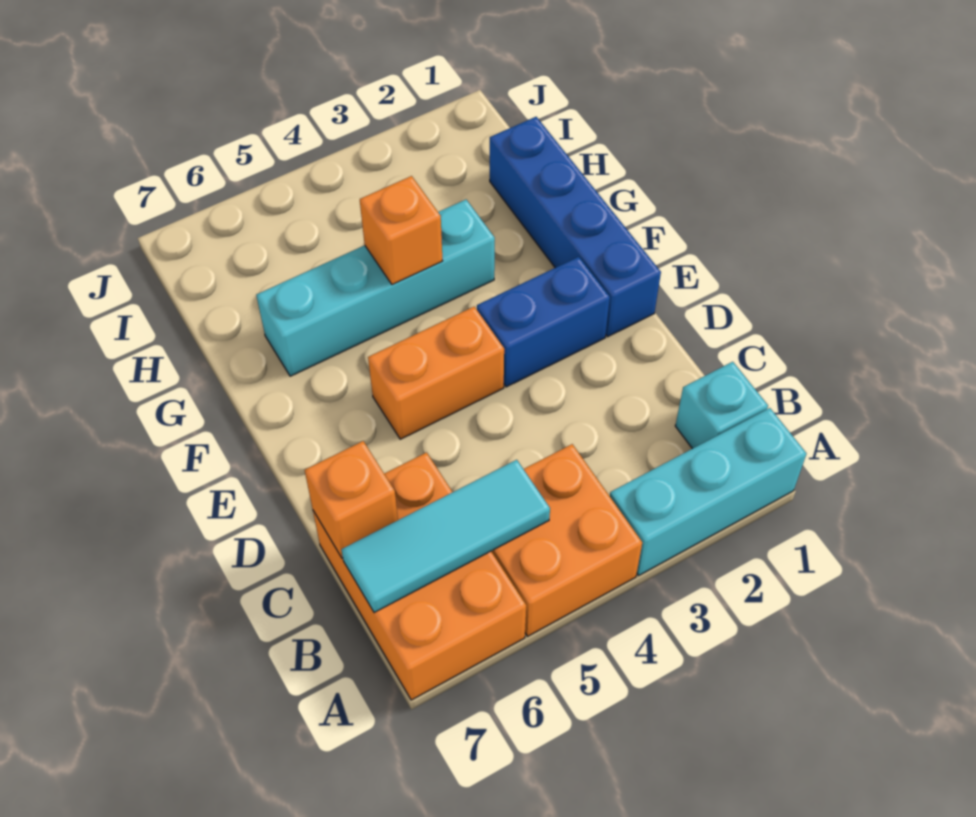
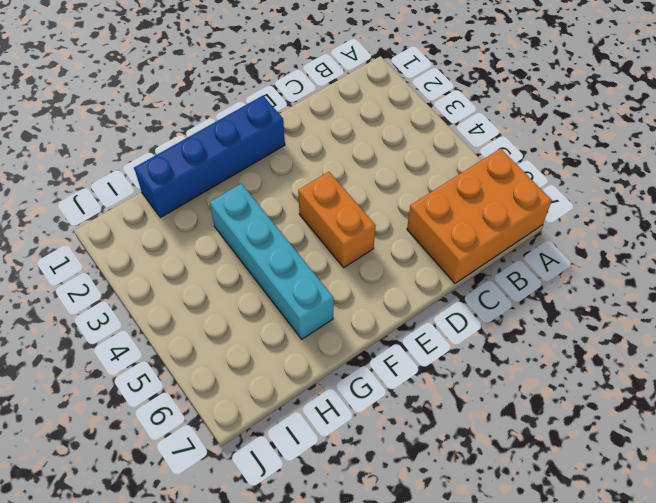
none -> cyan brick A1:A3 level 1
none -> orange brick A4:B5 level 1

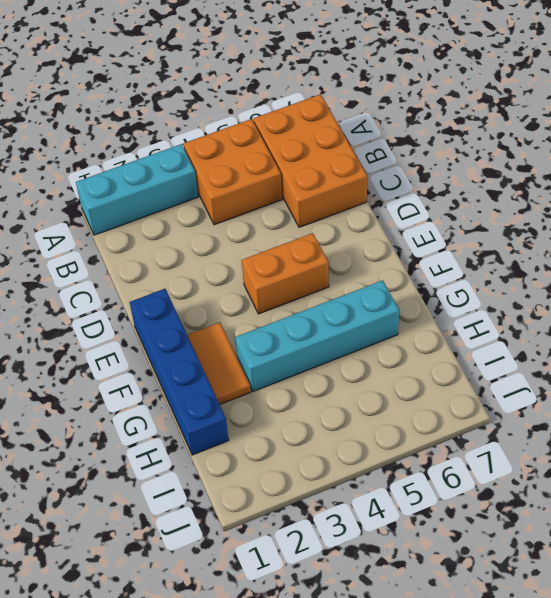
orange tile F2:G2 level 1 -> none
none -> cyan brick B1 level 1
none -> blue brick E2:E3 level 1

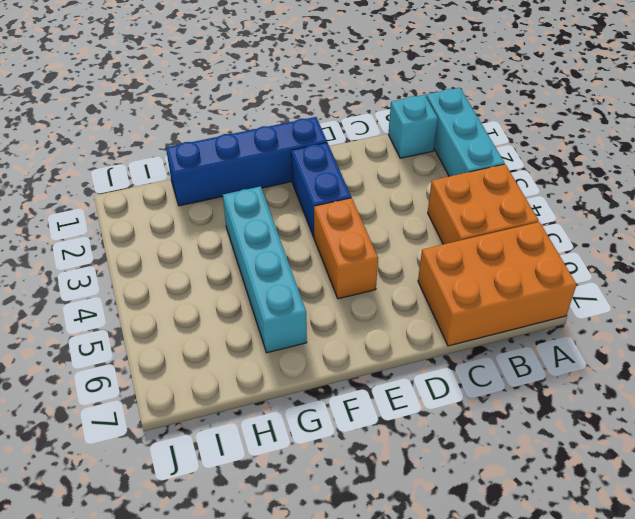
none -> cyan tile B5:B7 level 2
none -> orange brick C7 level 2

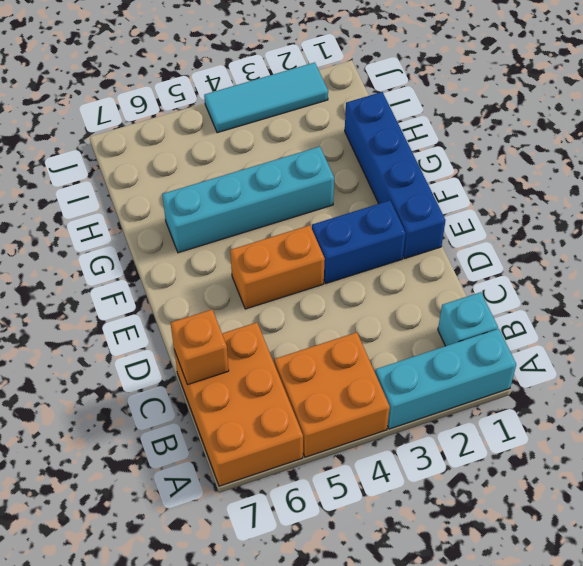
cyan tile J2:J4 level 1 -> cyan tile B5:B7 level 2
none -> orange brick G4 level 2

